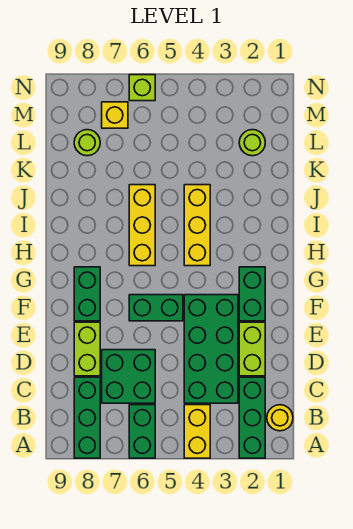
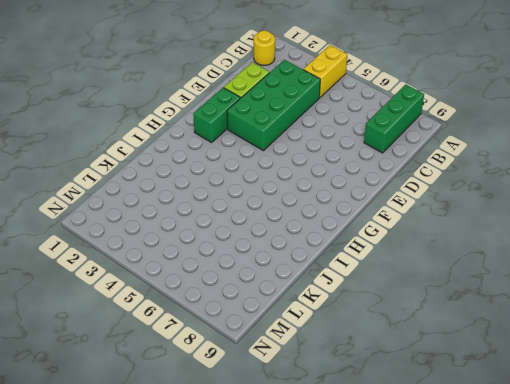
none -> green brick A2:C2 level 1
none -> green brick A6:B6 level 1
none -> green brick C6:D7 level 1

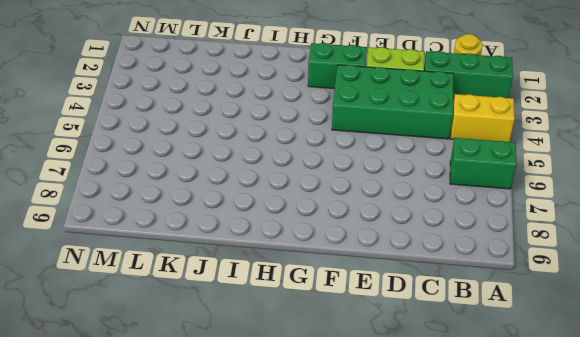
none -> green brick A8:C8 level 1
none -> green brick C6:D7 level 1
none -> lime brick D8:E8 level 1

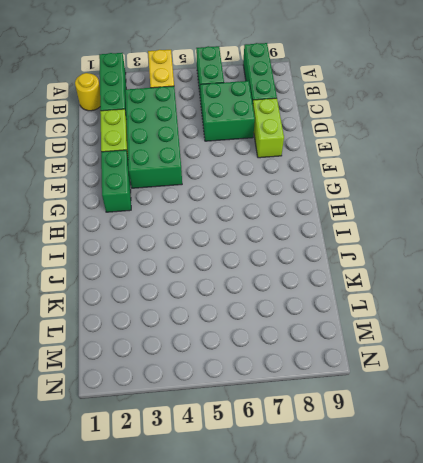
none -> green brick F5:F6 level 1
none -> green brick F8:G8 level 1
none -> yellow brick H4:J4 level 1

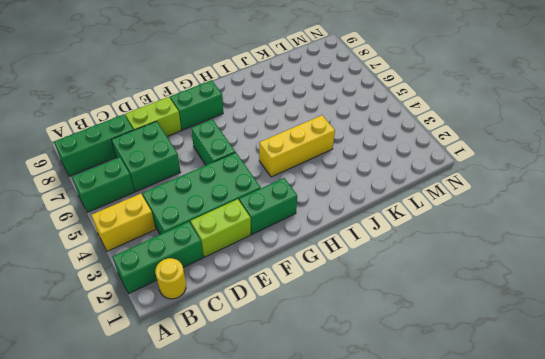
none -> yellow brick H6:J6 level 1
none -> lime round brick L2 level 1
none -> lime round brick L8 level 1

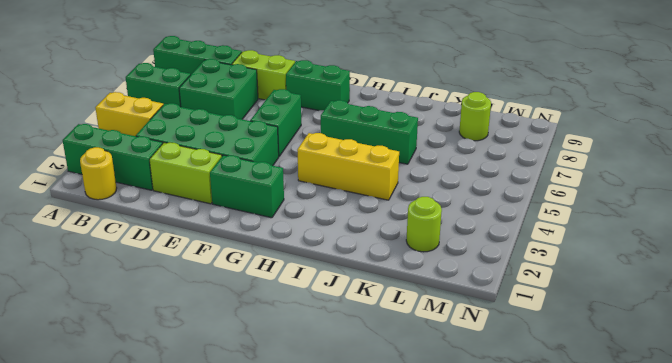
green brick H6:J6 level 1 -> yellow brick H6:J6 level 1
none -> yellow brick M7 level 1
none -> lime brick N6 level 1

